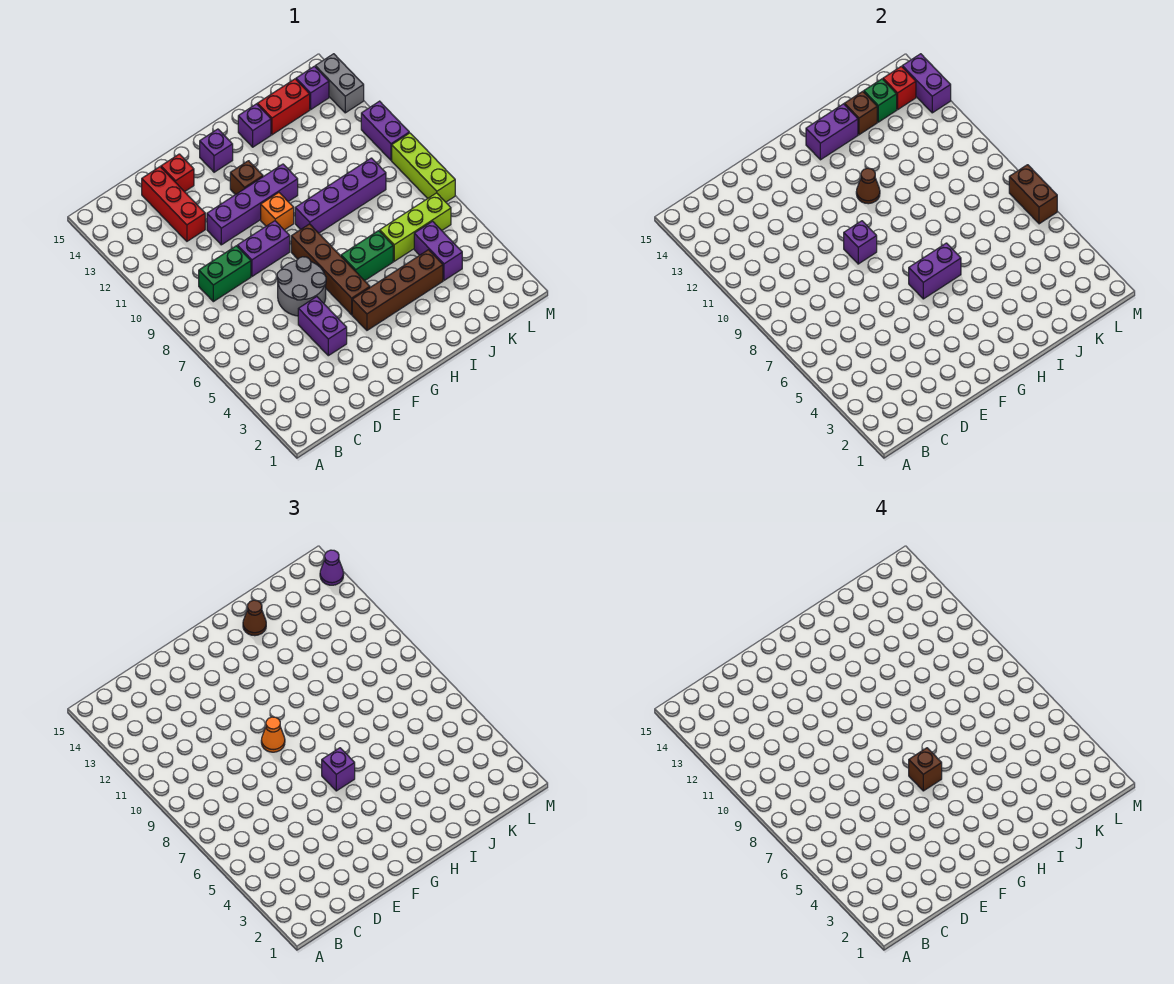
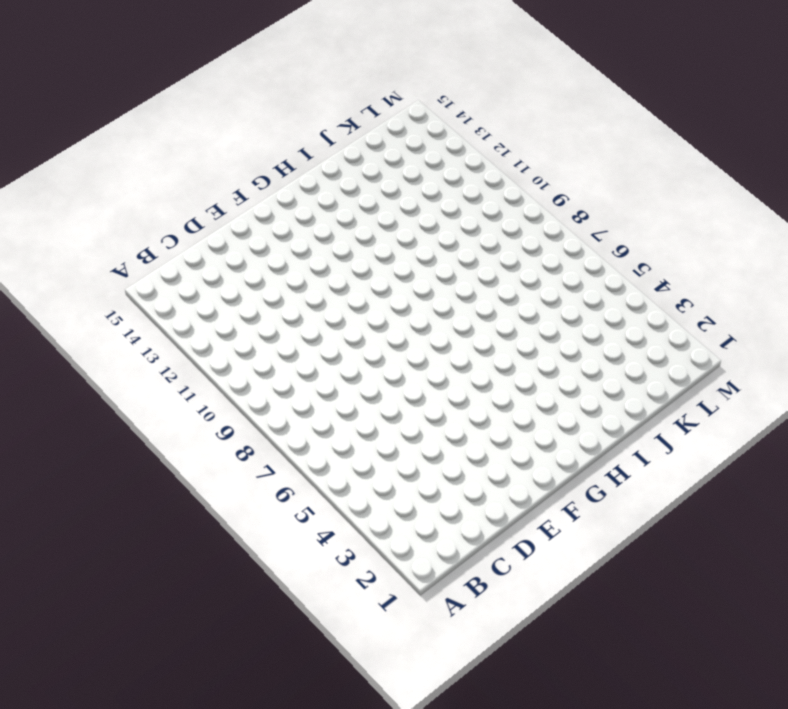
none -> green brick C9:D9 level 1
none -> red brick D12:D14 level 1
none -> purple brick E4:E5 level 1
none -> grey round brick E6:F7 level 1

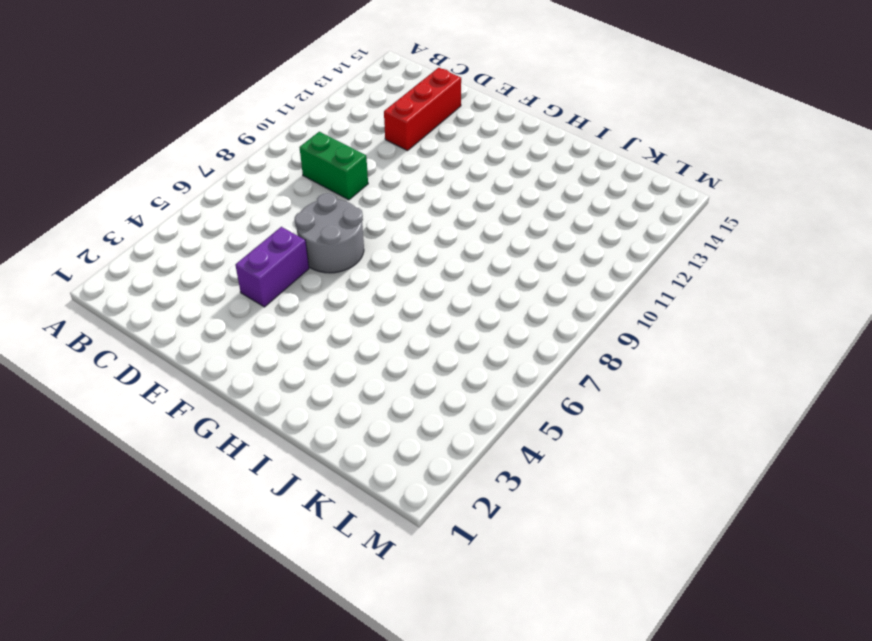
none -> purple brick E9:F9 level 1
none -> purple brick E11:H11 level 1
none -> red brick E14 level 1
none -> brown brick G4:J4 level 1

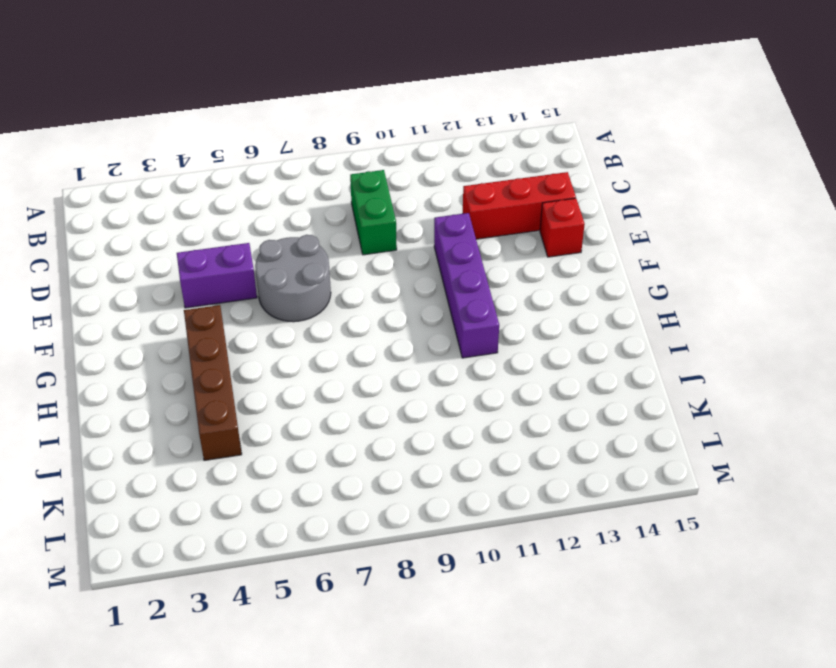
none -> purple brick E9:F9 level 1
none -> brown brick G5:G8 level 1
none -> orange brick G10 level 1
none -> brown brick G12 level 1

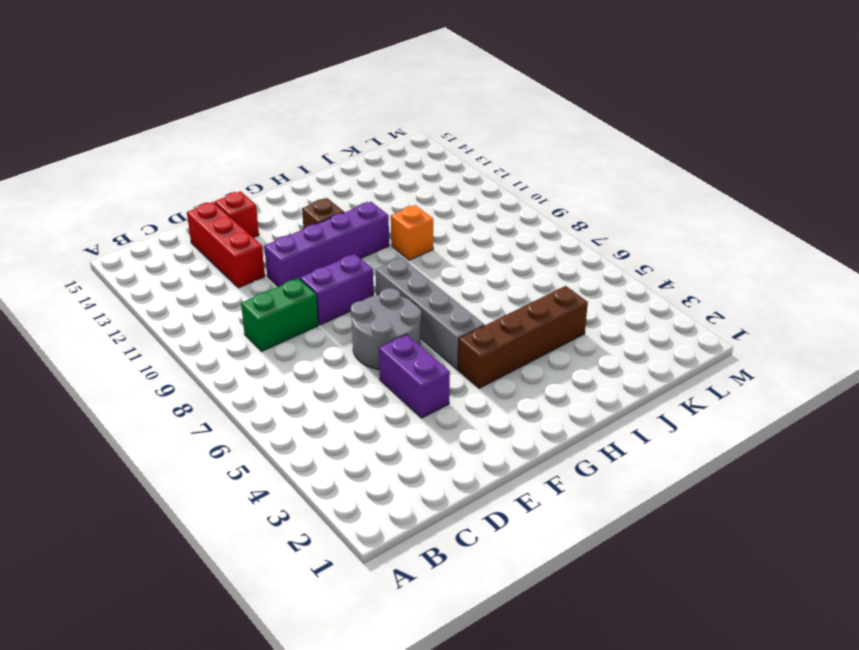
grey brick G5:G8 level 1 -> brown brick G5:G8 level 1
orange brick I10 level 1 -> orange brick G10 level 1
none -> purple brick G14 level 1
none -> green brick H6:I6 level 1
none -> purple brick H9:K9 level 1
none -> purple brick I14 level 1

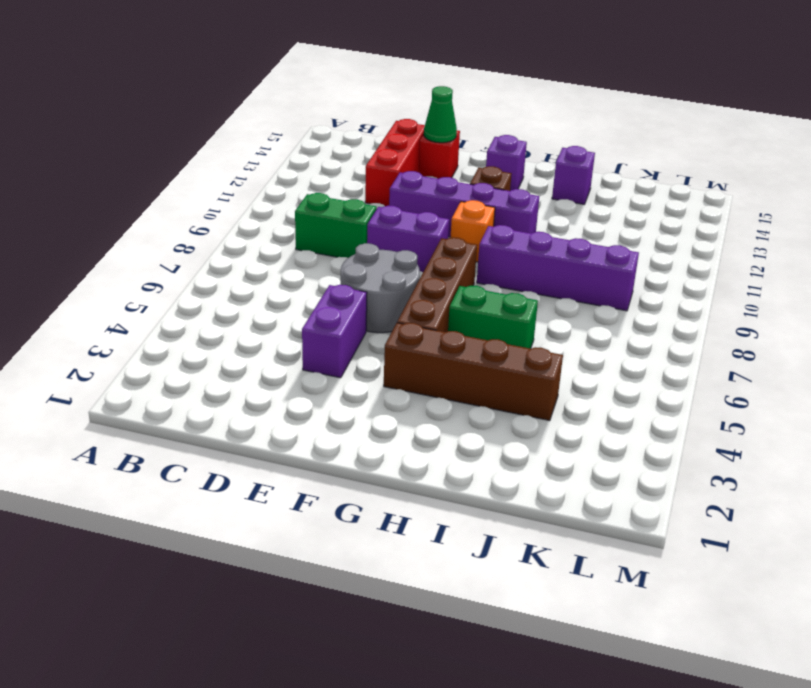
green cone E14 level 2 -> none
none -> lime brick J6:L6 level 1
none -> red brick J14:K14 level 1
none -> purple brick K4:K5 level 1
none -> purple brick L14 level 1

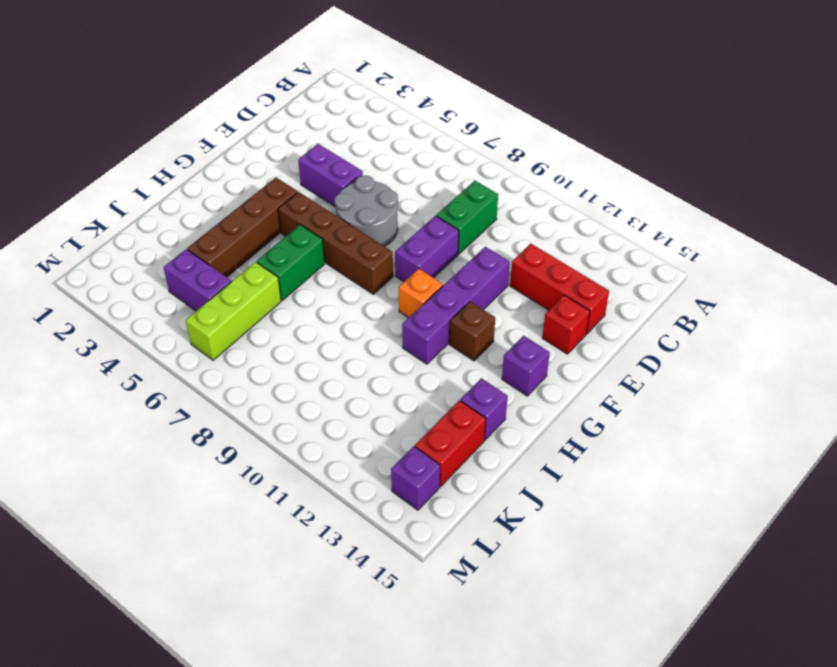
none -> purple brick H9:K9 level 1
none -> lime brick M7:M9 level 1
none -> purple brick M10:M11 level 1
none -> grey brick M13:M14 level 1

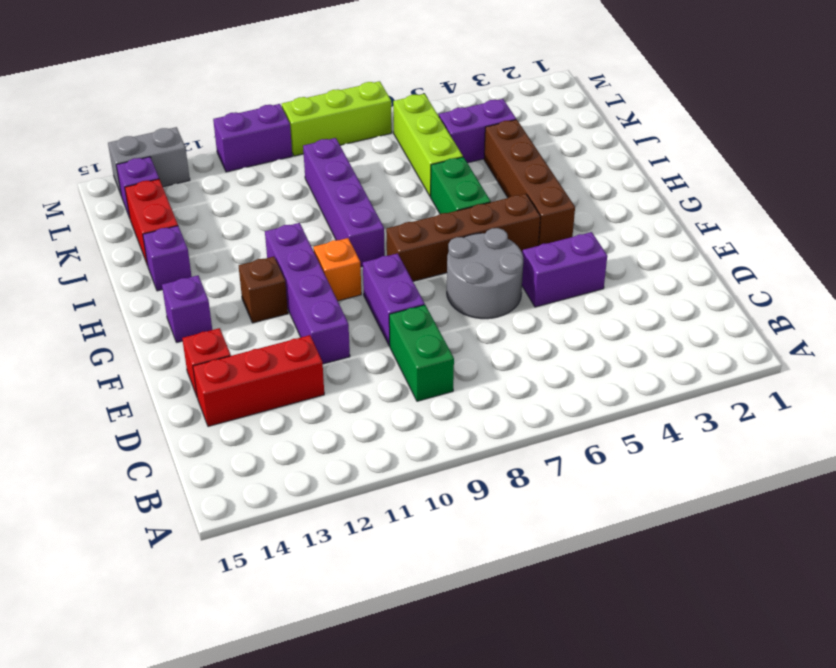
none -> purple brick F9 level 2
none -> purple brick G6:H6 level 2
none -> brown cone H11 level 2
none -> purple brick H14:I14 level 2

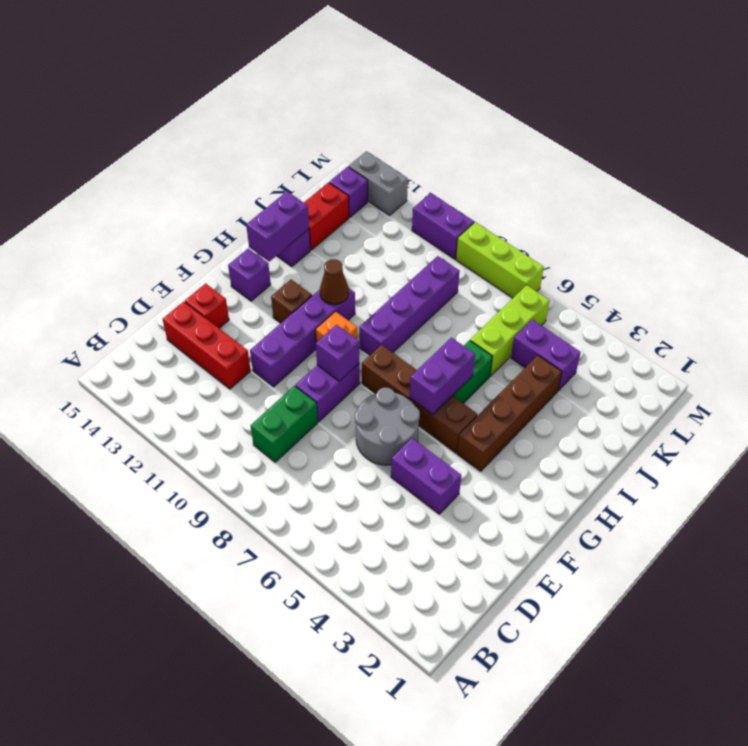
none -> brown brick J14 level 2
none -> green brick K14 level 2
none -> red brick L14 level 2
none -> brown brick M6:M7 level 2

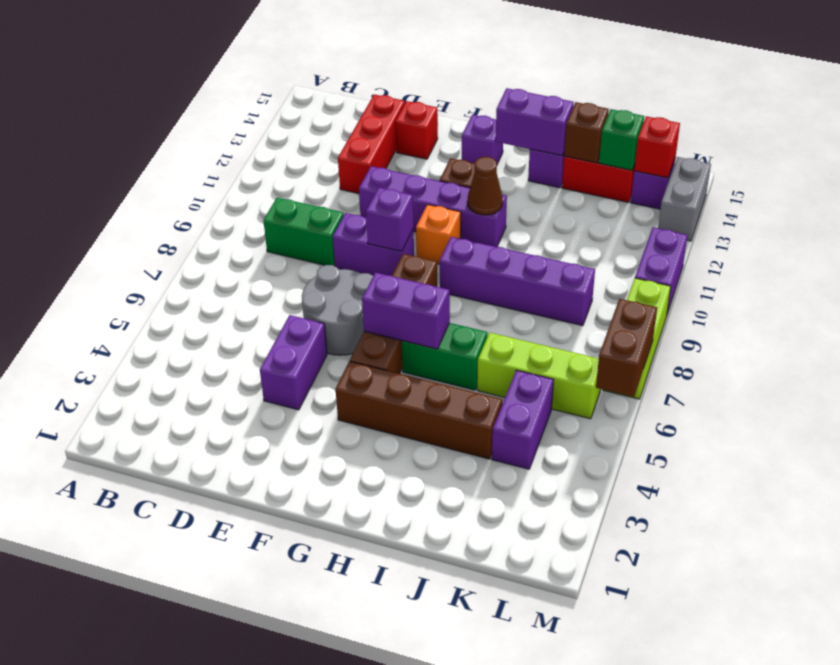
none -> purple brick M13:M14 level 2
none -> orange cone F9 level 3
none -> purple brick G6 level 3
none -> brown cone I14 level 3

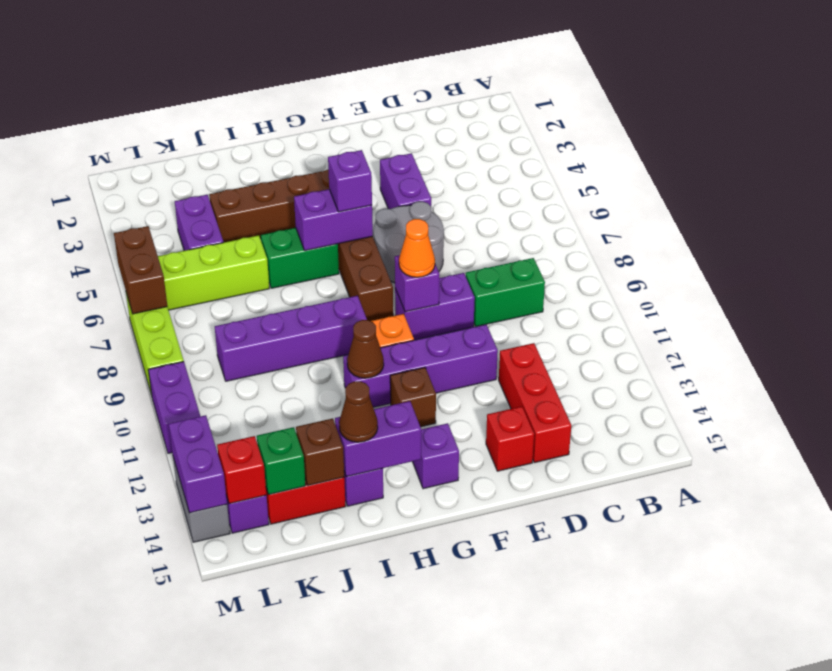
none -> purple cone M14 level 3
none -> brown brick G6 level 4

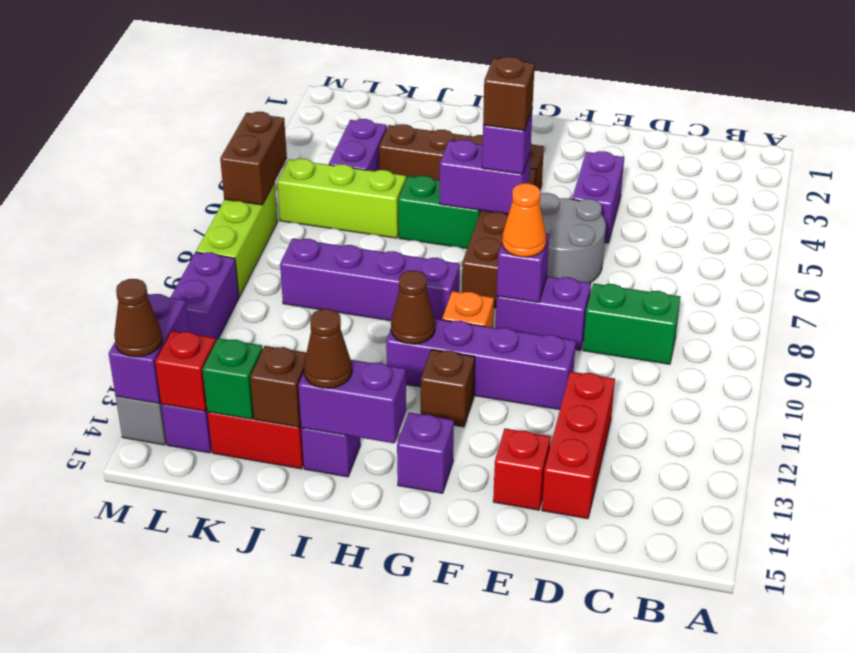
brown cone M14 level 3 -> purple cone M14 level 3

